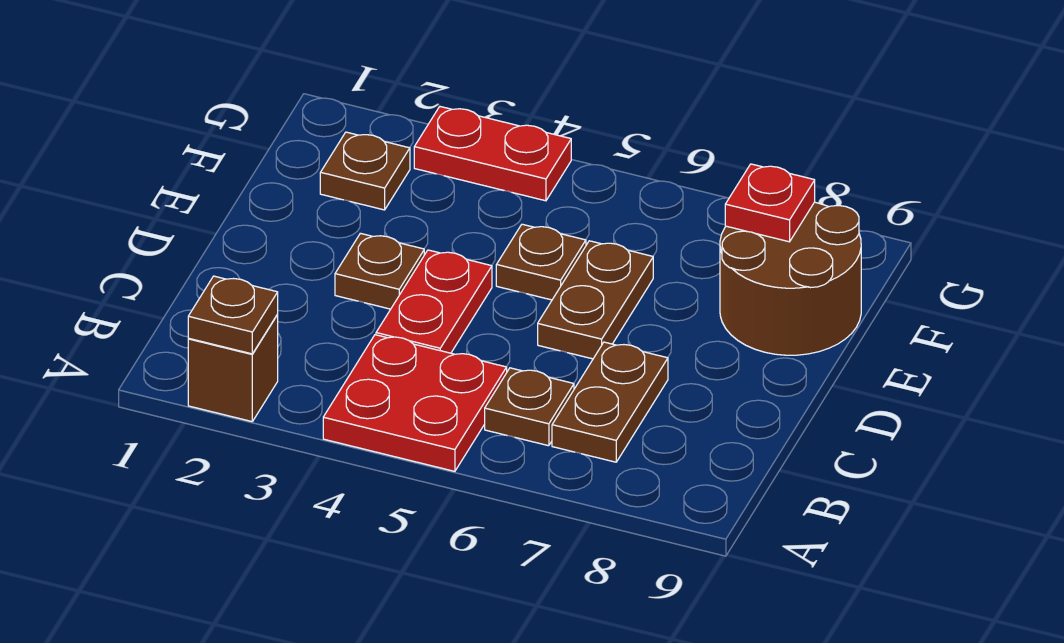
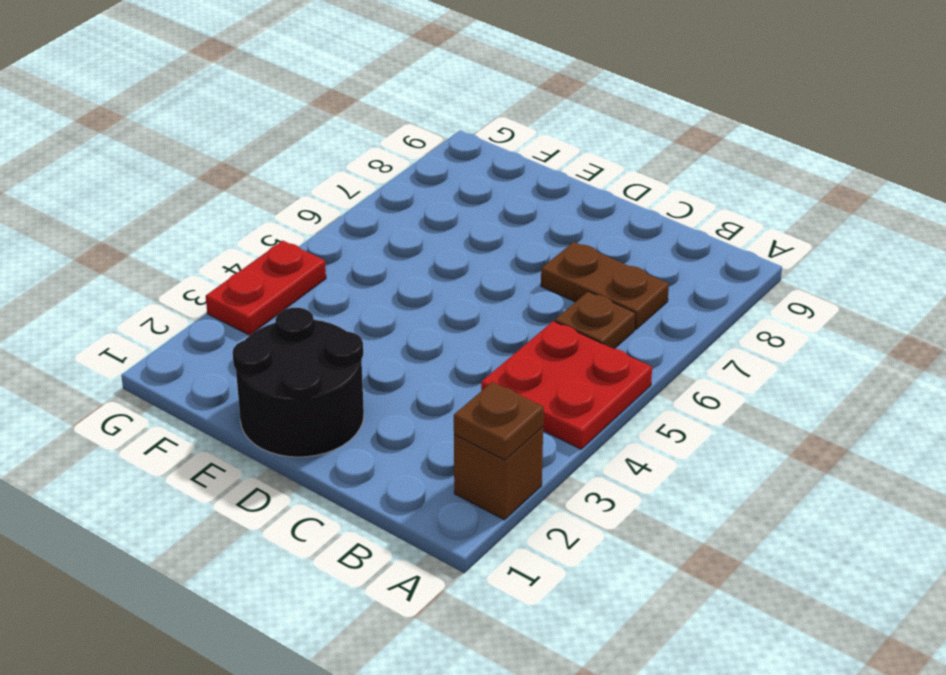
black round brick D1:E2 level 1 -> none
none -> red plate C4:D4 level 1
none -> brown plate D3 level 1
none -> brown plate D6:E6 level 1

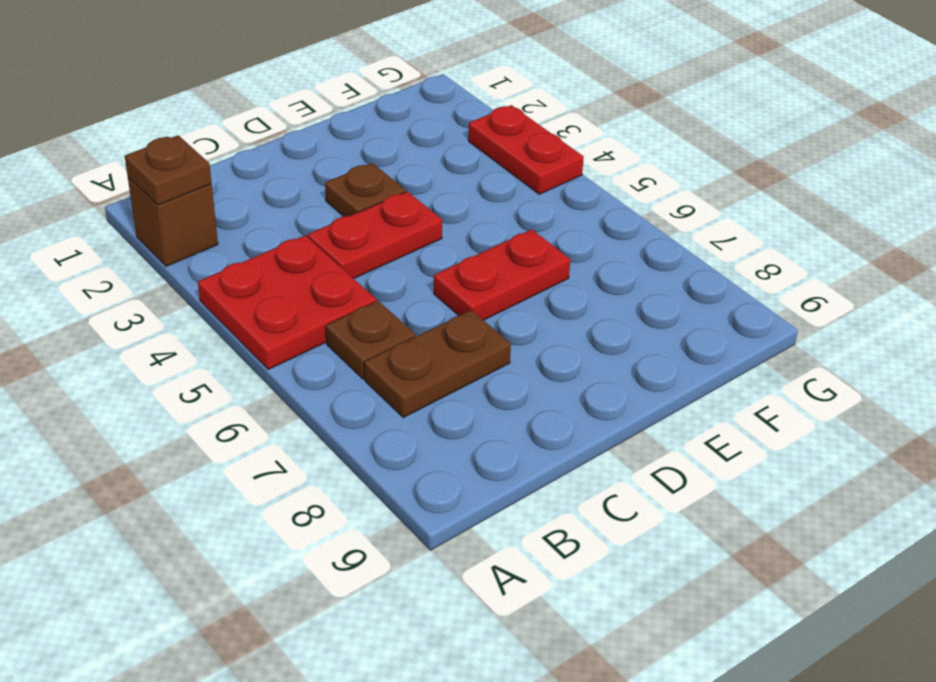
red plate D6:E6 level 1 -> brown plate D6:E6 level 1
none -> brown plate E5 level 1
none -> brown round brick E8:F9 level 1
none -> brown plate F2 level 1

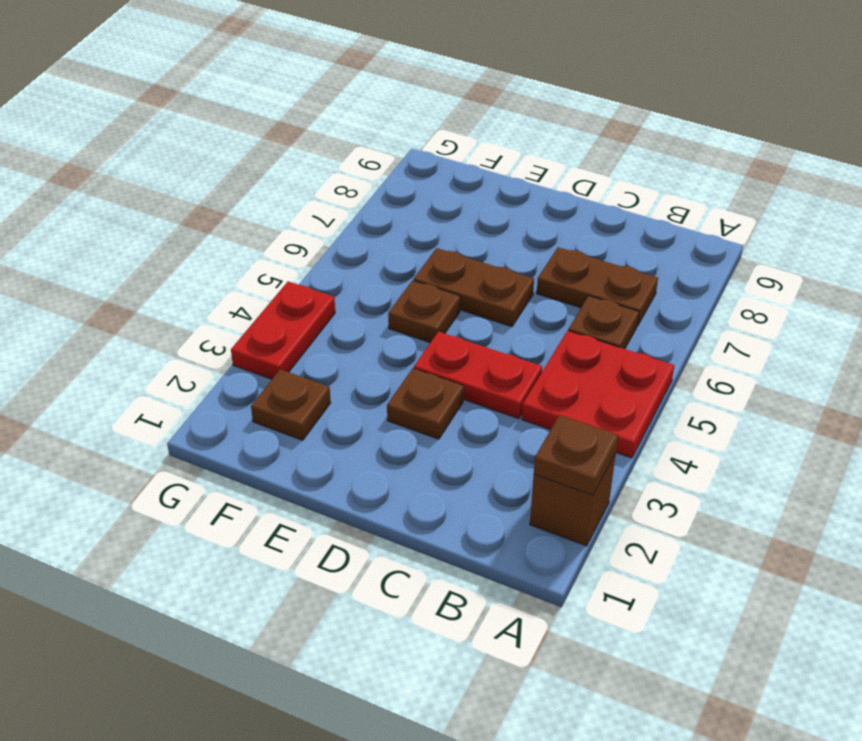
none -> brown round brick E8:F9 level 1
none -> red plate F8 level 2

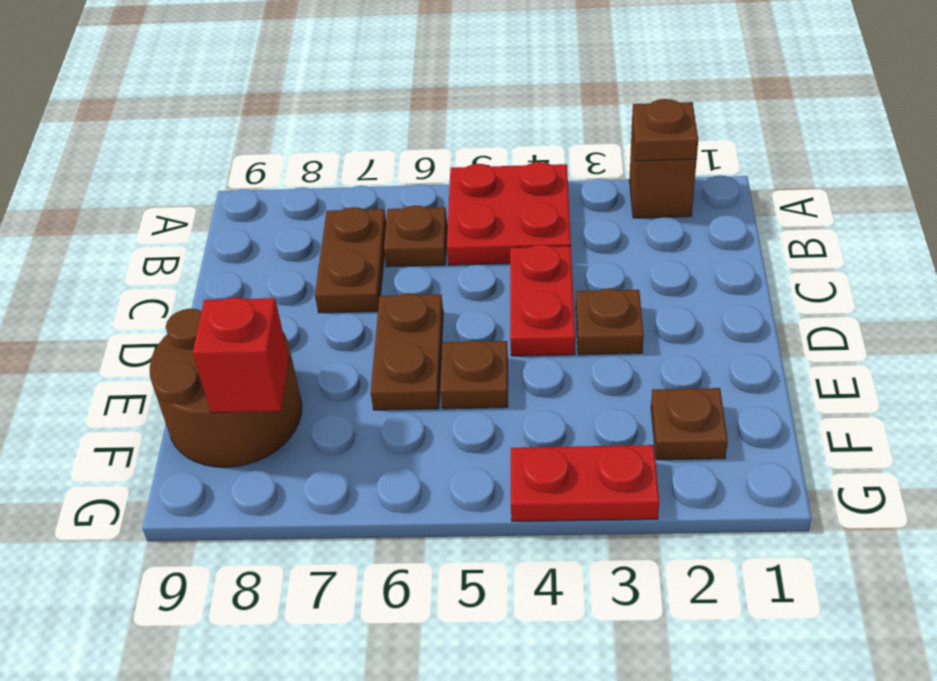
red brick F8 level 2 -> red plate F8 level 2

